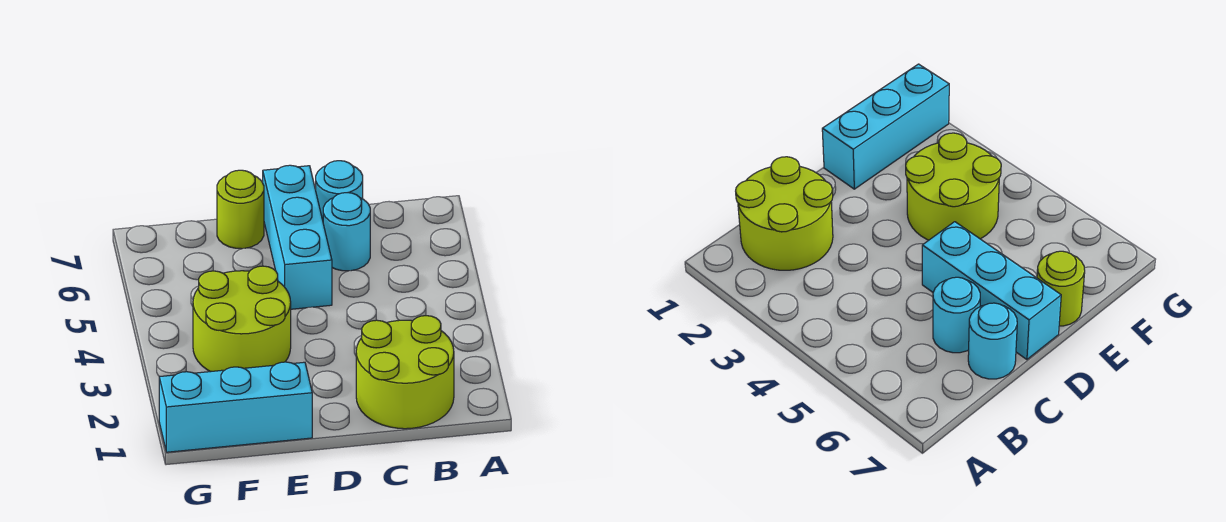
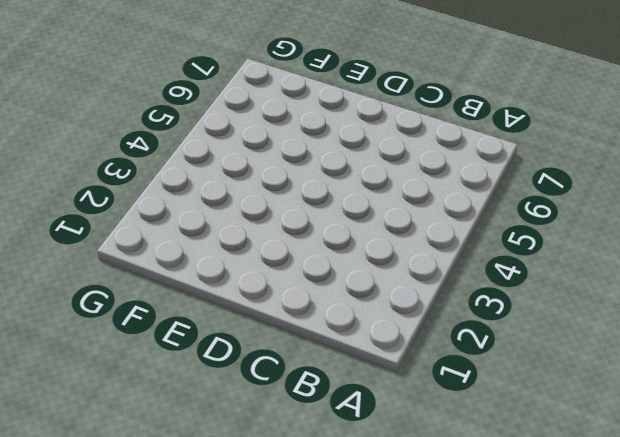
none -> lime round brick B1:C2 level 1
none -> cyan round brick C6 level 1

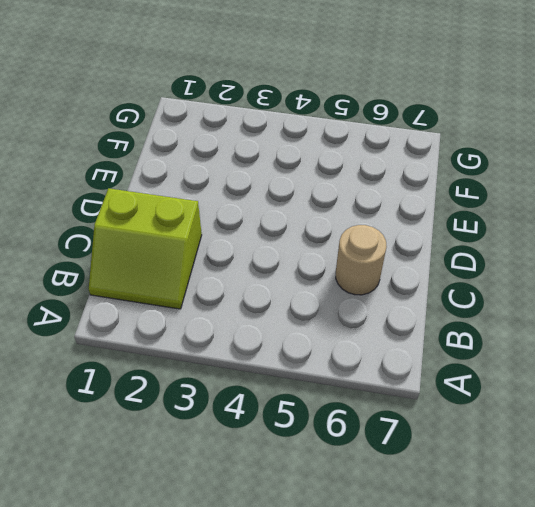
lime slope B1:C2 level 1 top C -> lime round brick B1:C2 level 1
tan round brick C6 level 1 -> cyan round brick C6 level 1
none -> cyan round brick C7 level 1
none -> cyan brick D5:D7 level 1

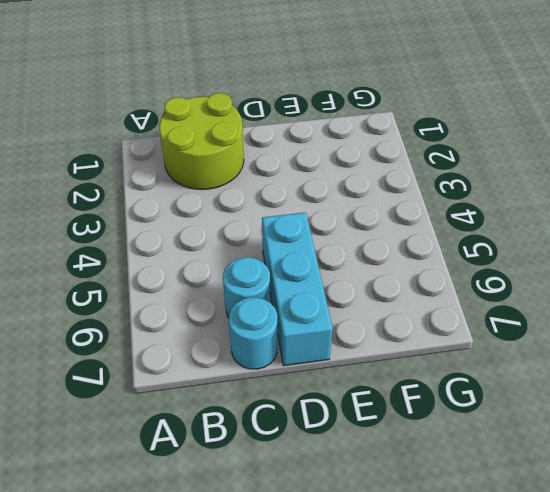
none -> cyan brick E1:G1 level 1
none -> lime round brick E3:F4 level 1

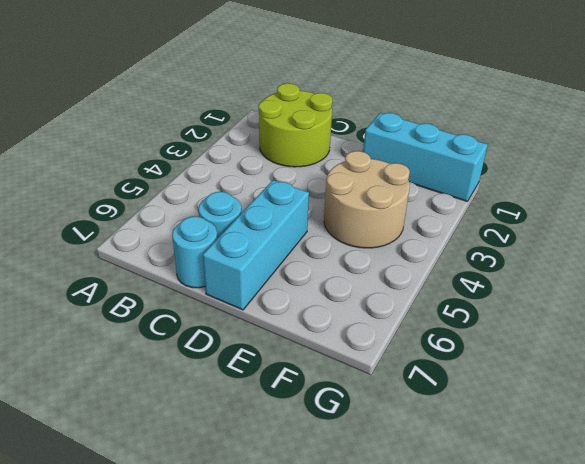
tan round brick E3:F4 level 1 -> lime round brick E3:F4 level 1
none -> lime round brick E7 level 1

